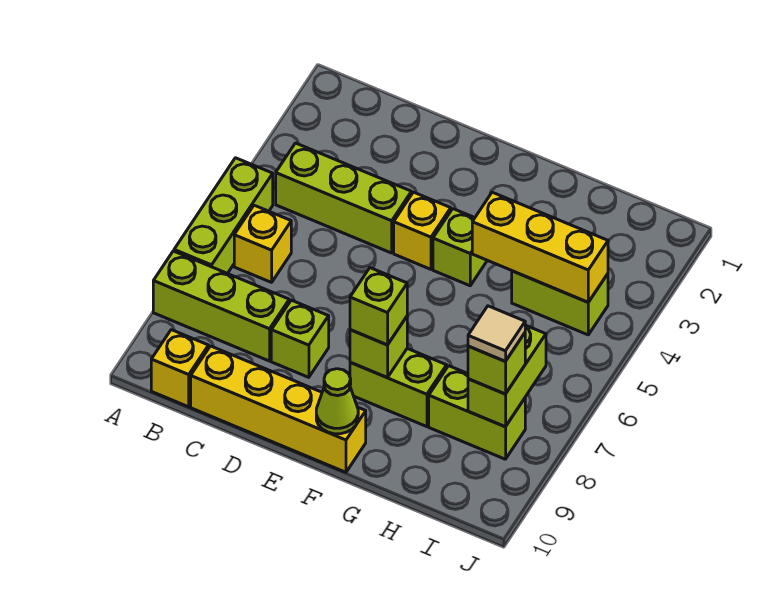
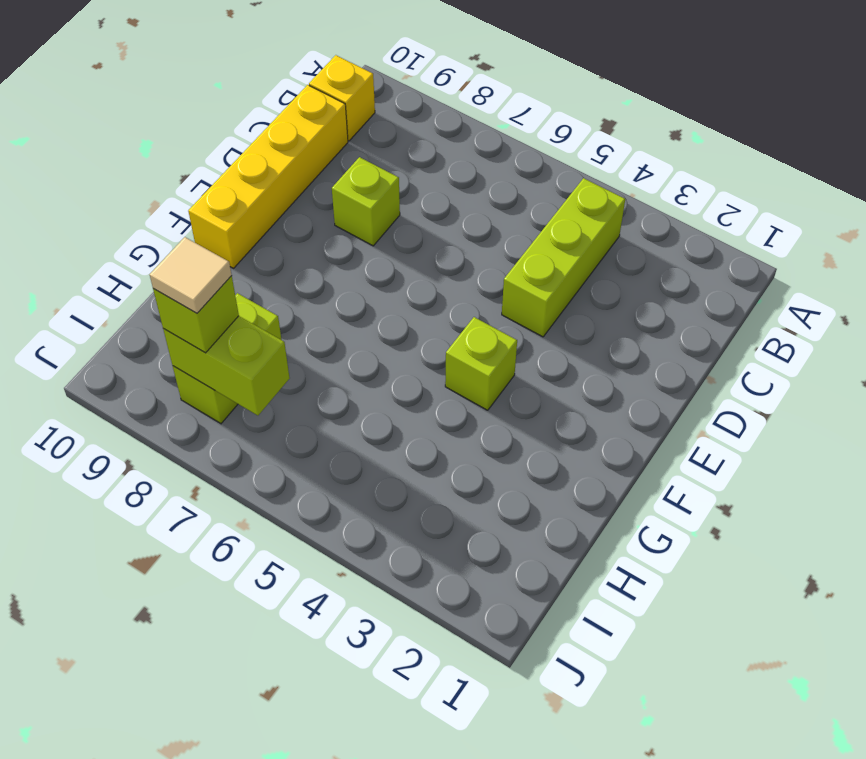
none -> lime brick A5:A7 level 1
none -> lime brick A8:C8 level 1
none -> yellow brick B6 level 1

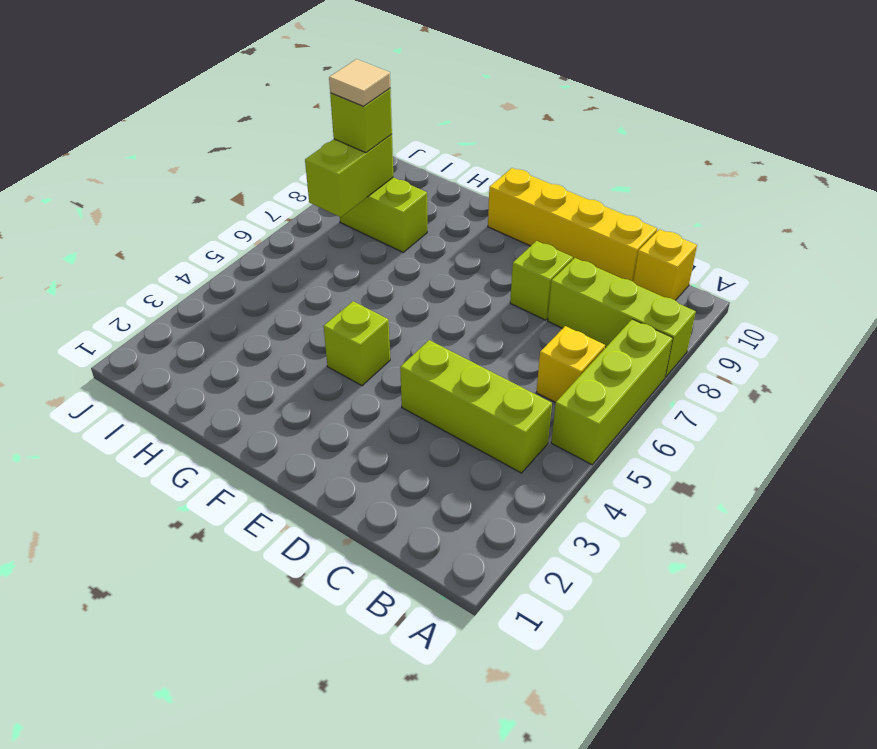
none -> yellow brick E4 level 1
none -> lime brick F8:G8 level 1
none -> lime brick H4:I4 level 1

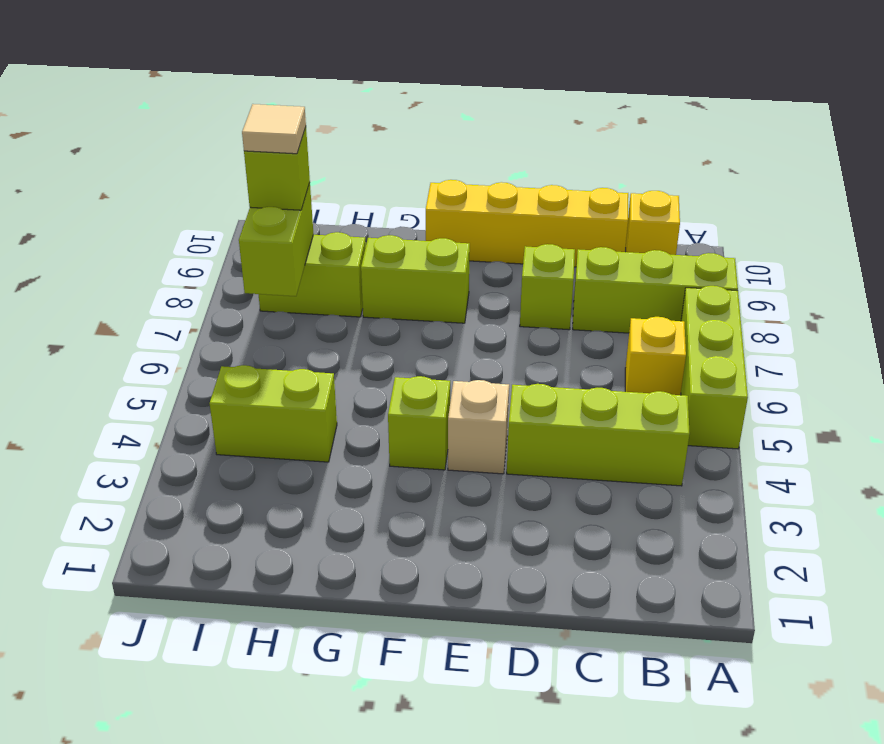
tan brick E4 level 1 -> yellow brick E4 level 1
none -> lime brick F8 level 2
none -> lime cone F10 level 2
none -> yellow brick G4:I4 level 2

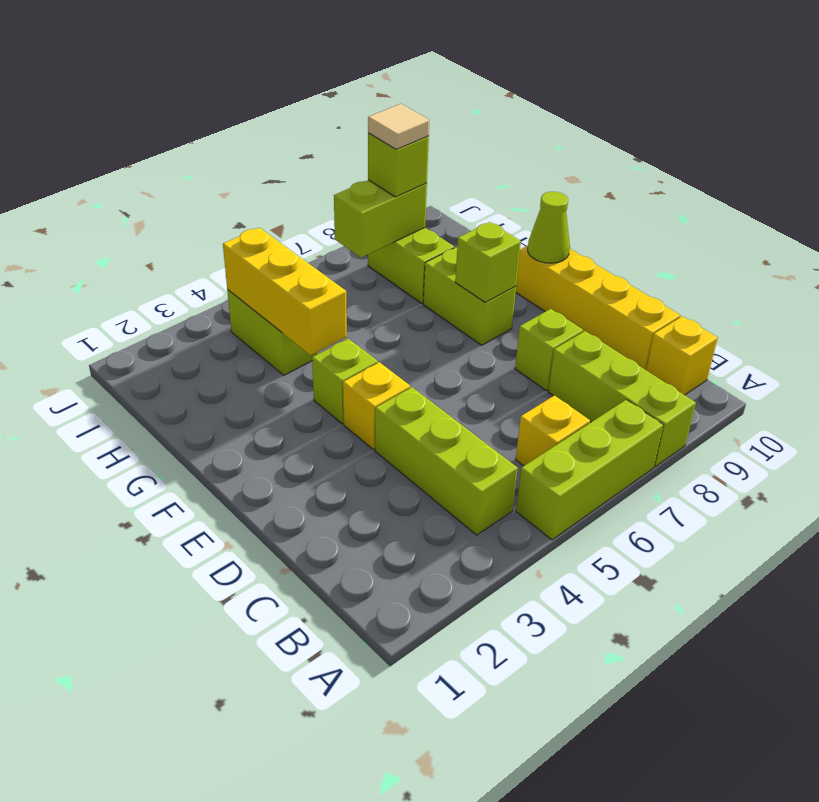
none -> lime brick F8 level 3

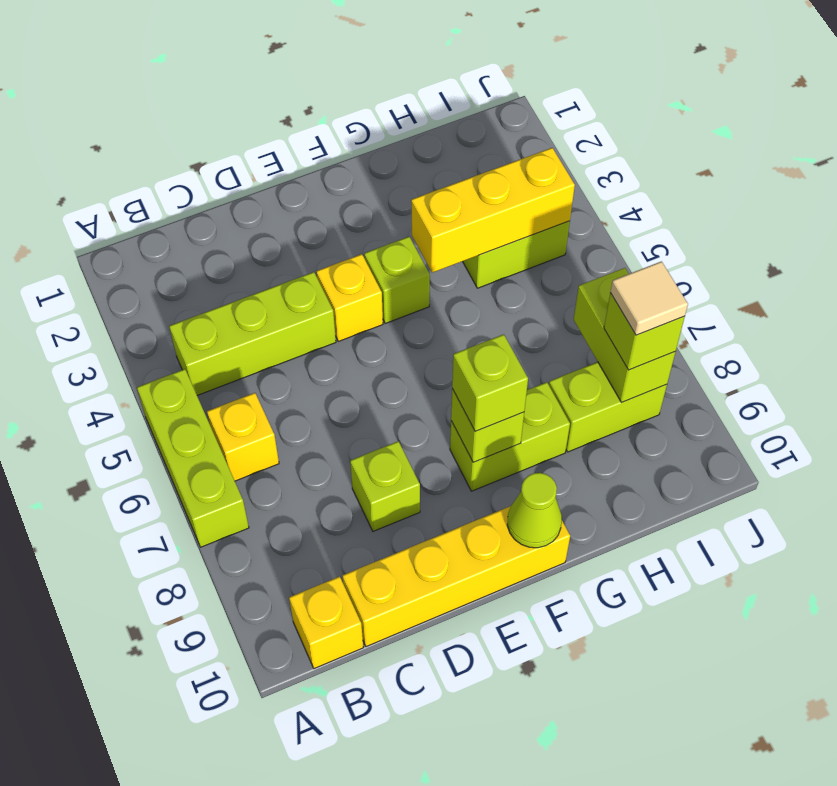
none -> lime brick A8:C8 level 1

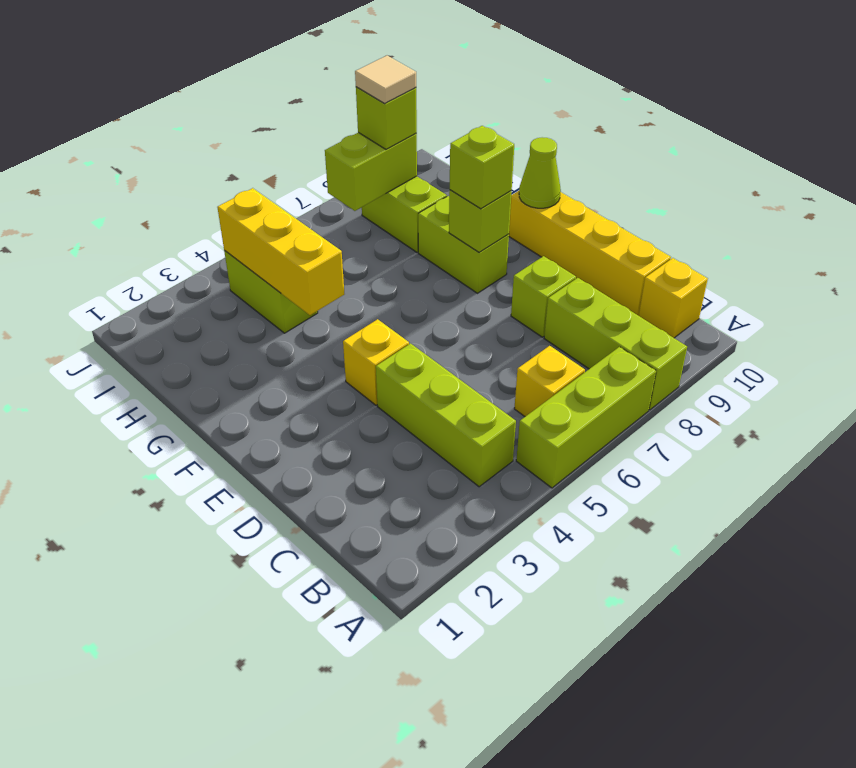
none -> lime brick F4 level 1

